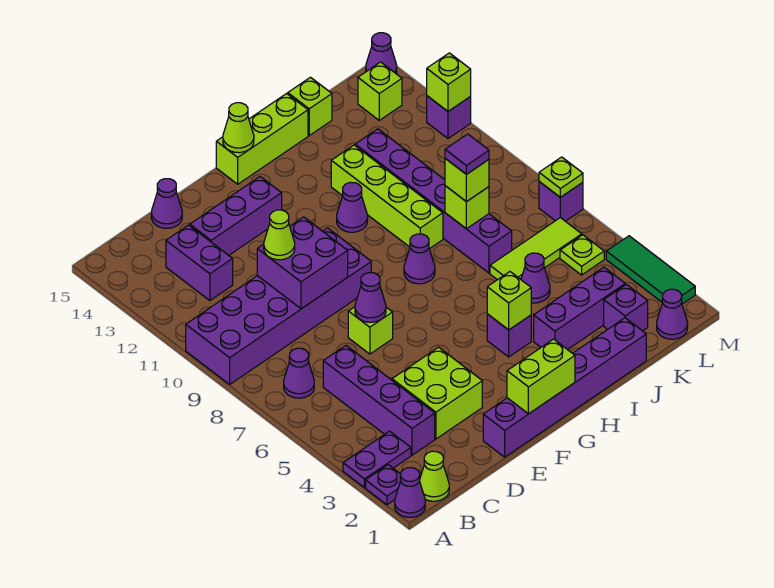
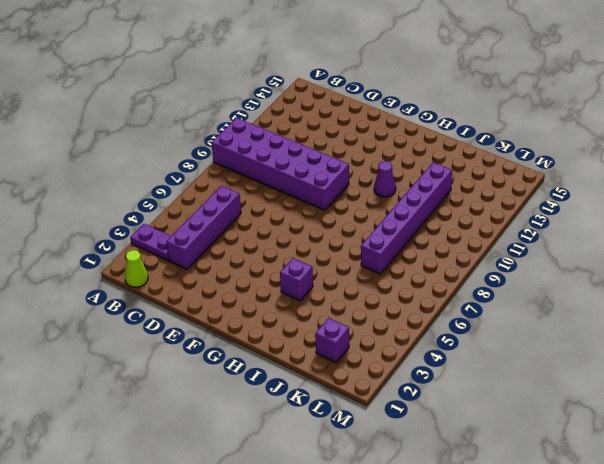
none -> purple cone A1 level 1
none -> purple plate A2 level 1
none -> purple cone B7 level 1
none -> purple brick C12:C13 level 1

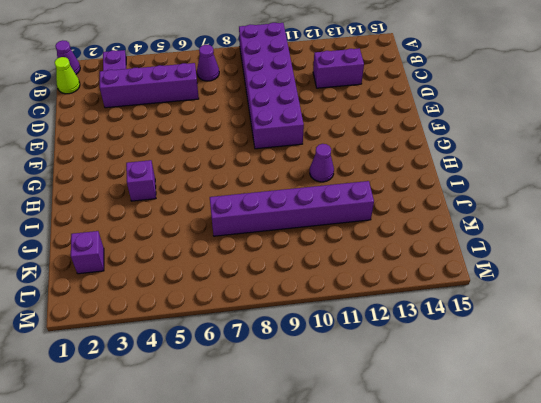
none -> purple plate A2 level 1
none -> lime brick D3:E4 level 1
none -> purple brick D13:F13 level 1
none -> purple cone D15 level 1

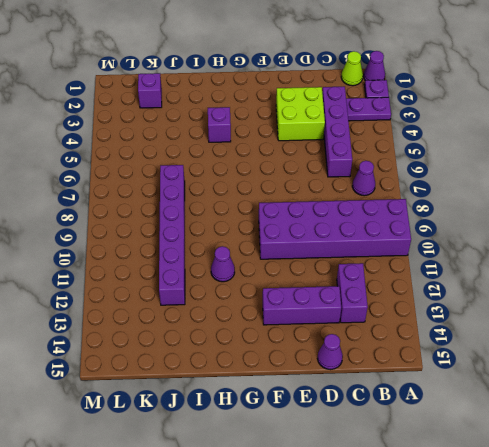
none -> purple brick E1:J1 level 1
none -> lime brick E7 level 1
none -> lime brick G15:I15 level 1
none -> purple cone H8 level 1

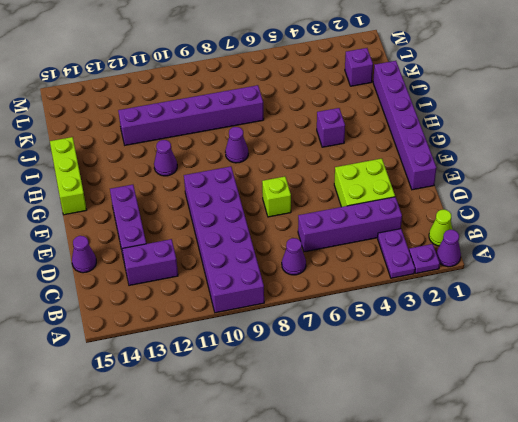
none -> purple brick I3:K3 level 1
none -> lime brick I9:I12 level 1
none -> purple cone J5 level 1
none -> lime tile J6:L6 level 1

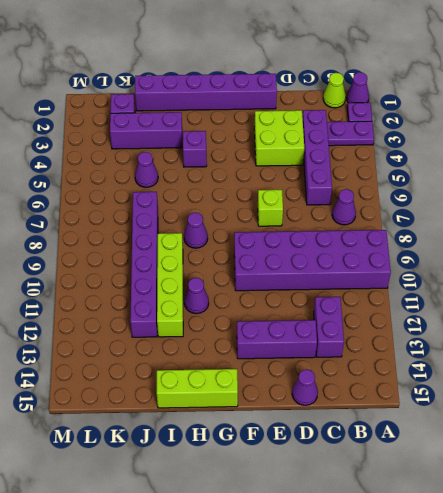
none -> lime tile J6:L6 level 1
none -> lime brick J15 level 1
none -> purple cone L1 level 1
none -> lime plate L5 level 1

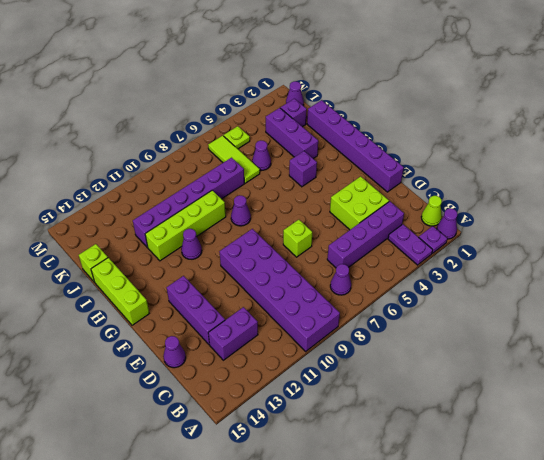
none -> lime brick L14 level 1
none -> green tile M2:M4 level 1
none -> purple brick M7 level 1
none -> purple brick M12 level 1

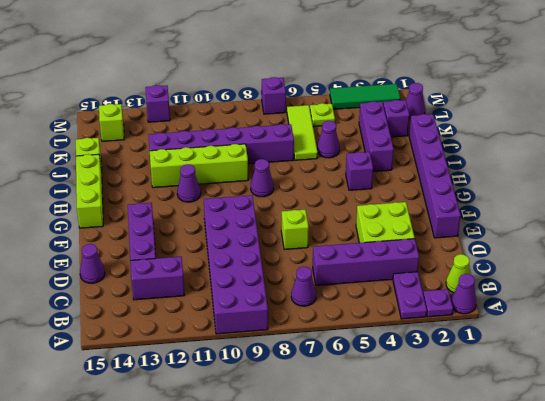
none -> purple cone M15 level 1
none -> purple brick D9:E10 level 2
none -> purple cone E7 level 2
none -> lime brick F1:G1 level 2

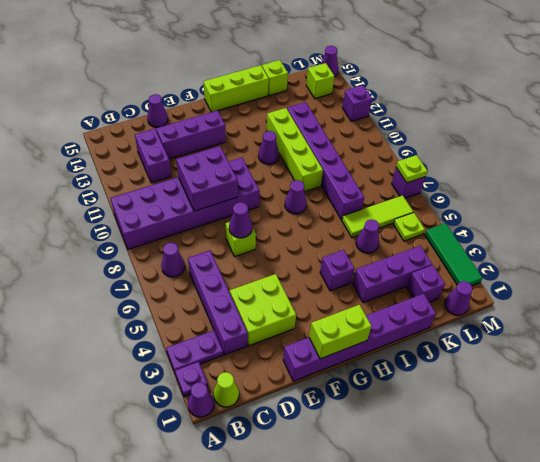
none -> lime cone G15 level 2
none -> lime brick H4 level 2
none -> lime brick J8 level 2
none -> lime brick M12 level 2

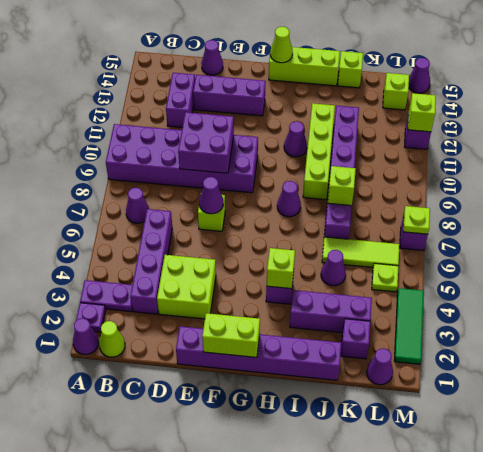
none -> lime cone D10 level 3
none -> lime brick J8 level 3
none -> purple tile J8 level 4

